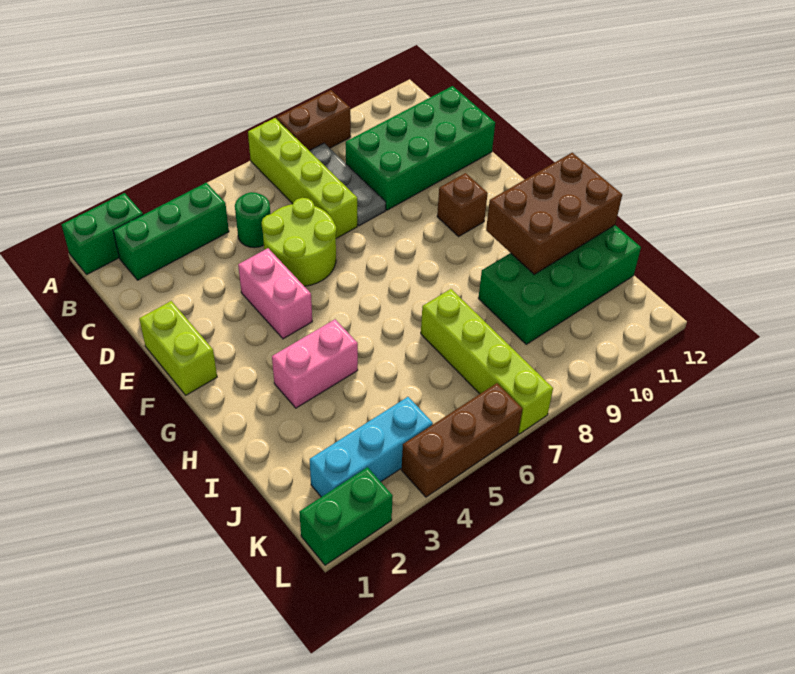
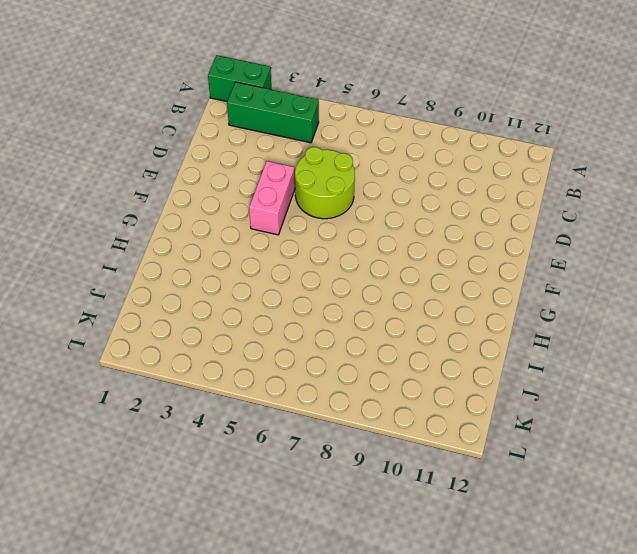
none -> lime brick A7:D7 level 1
none -> brown brick A8:A9 level 1
none -> grey plate B8:D8 level 1

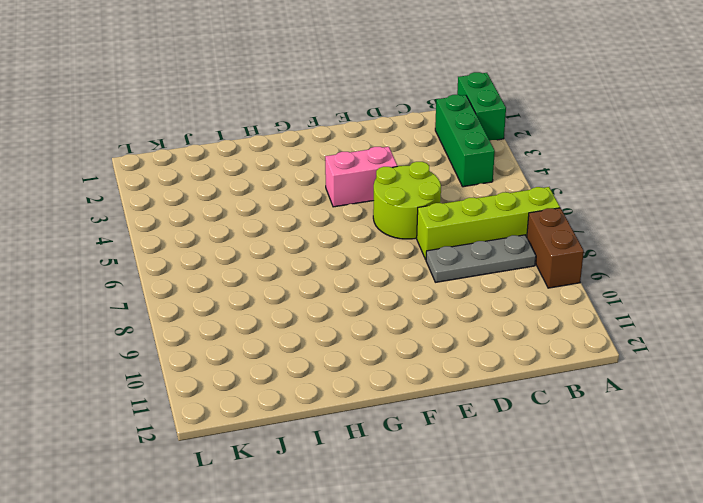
none -> green round brick C5 level 1
none -> green brick C9:D12 level 1
none -> lime brick E1:F1 level 1

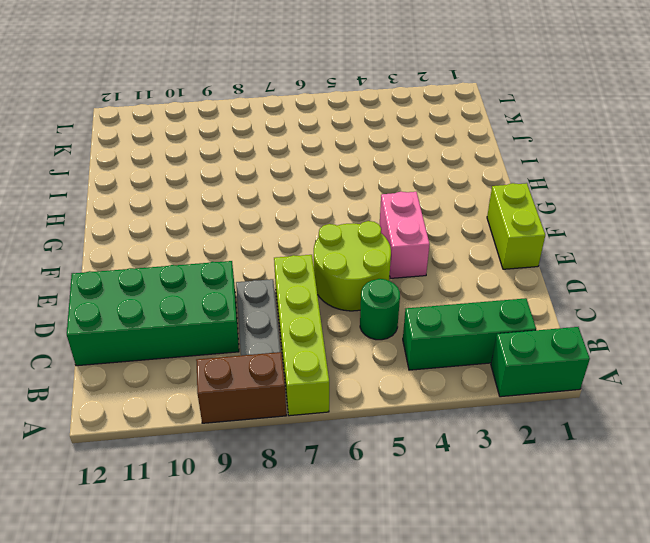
none -> brown brick F10 level 1
none -> pink brick H3:H4 level 1
none -> lime brick I7:L7 level 1

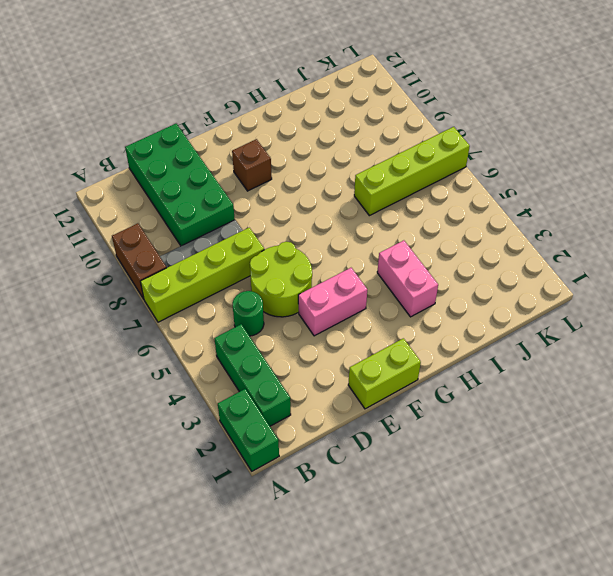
none -> green brick I9:J12 level 1
none -> cyan brick K2:K4 level 1
none -> green brick L1:L2 level 1

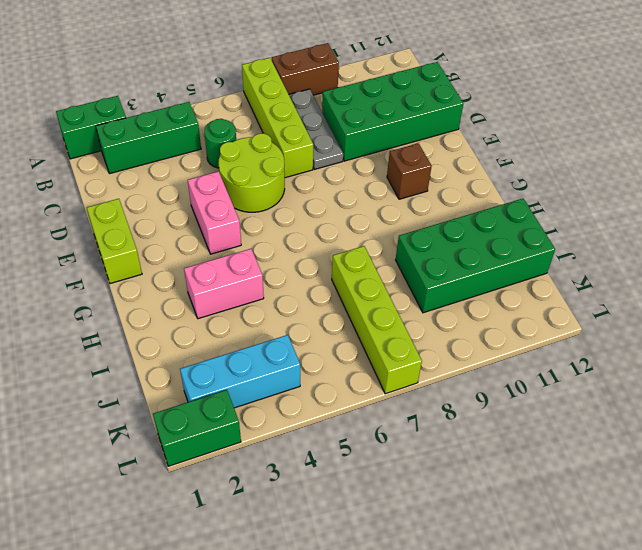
none -> brown brick L4:L6 level 1
none -> brown brick H10:I12 level 2

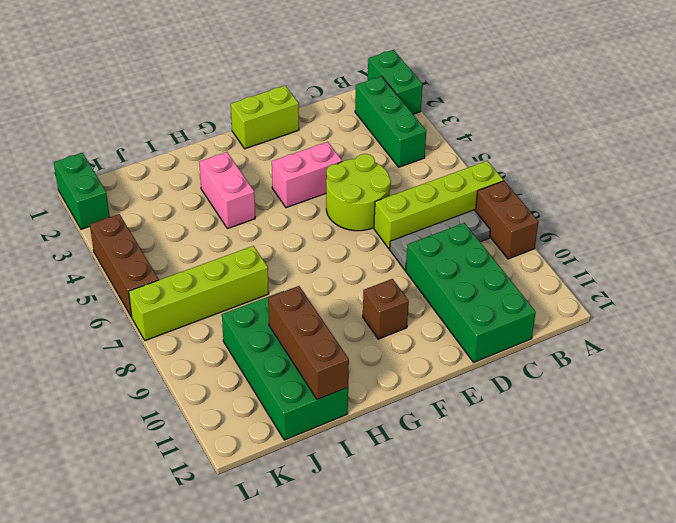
brown brick I10:I12 level 2 -> brown brick H10:I12 level 2
none -> green round brick C5 level 1
none -> cyan brick K2:K4 level 1

